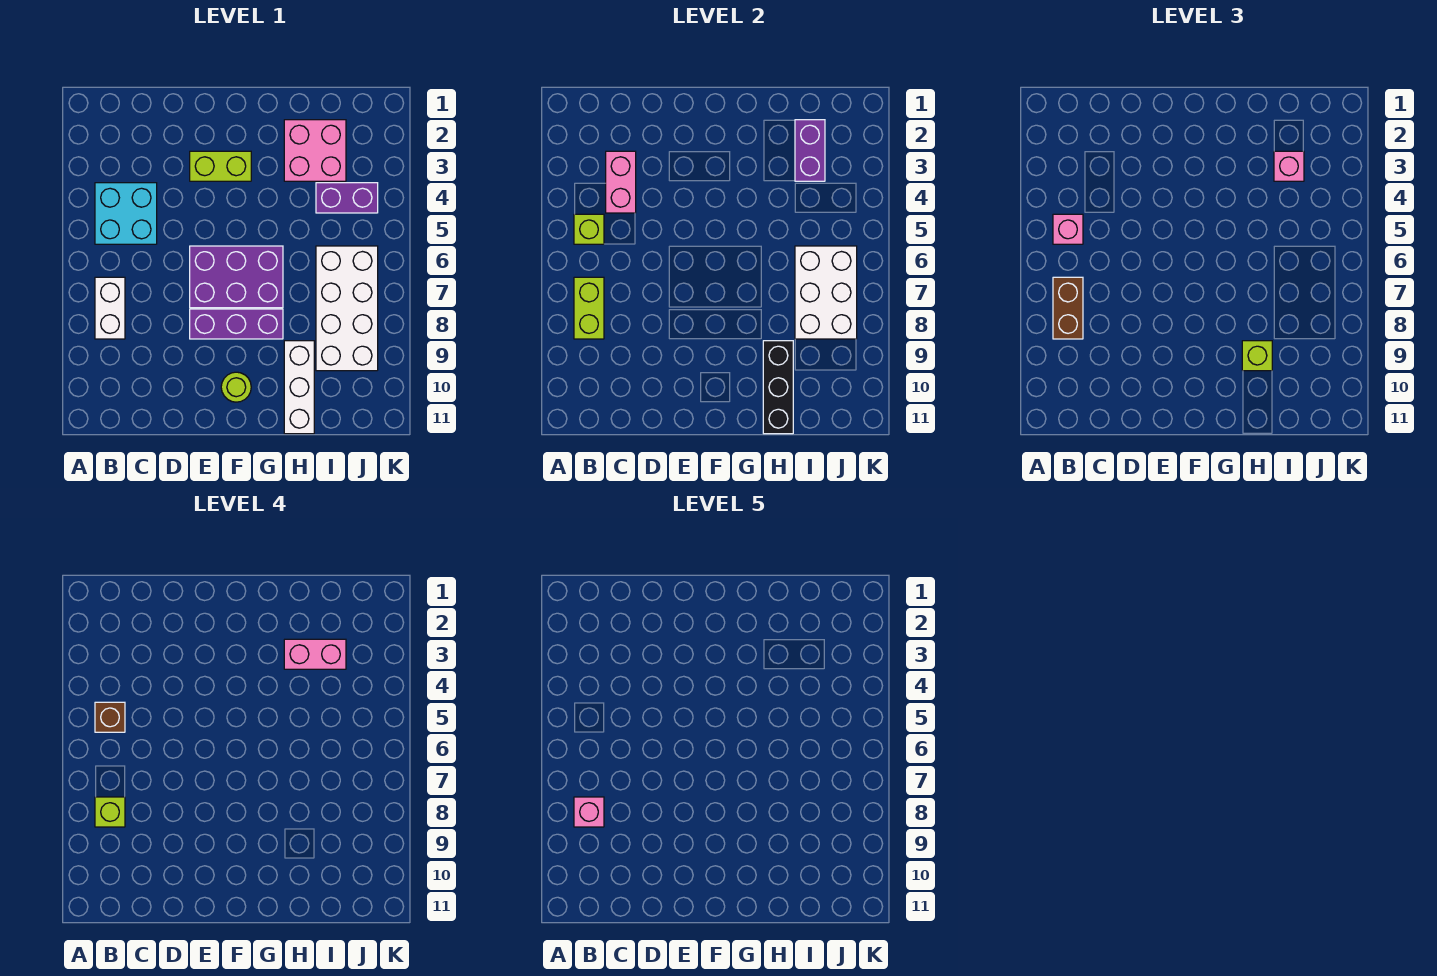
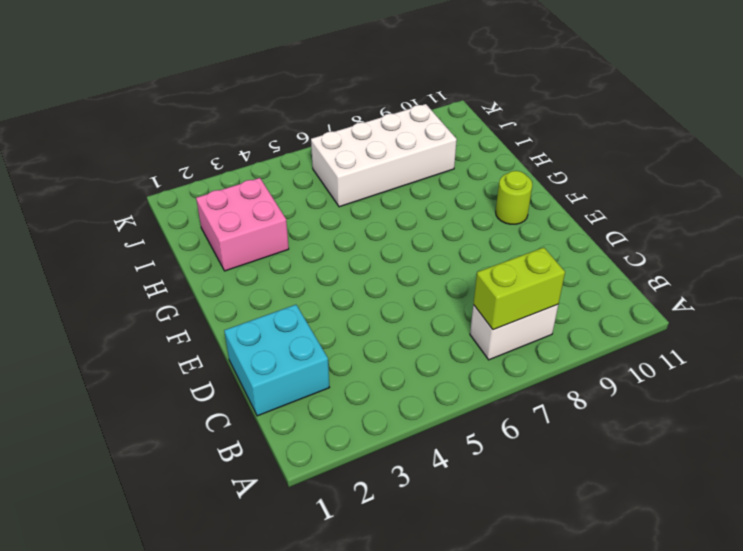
cyan brick C1:D2 level 1 -> cyan brick B4:C5 level 1
none -> lime brick E3:F3 level 1
none -> purple brick E6:G7 level 1
none -> purple brick E8:G8 level 1

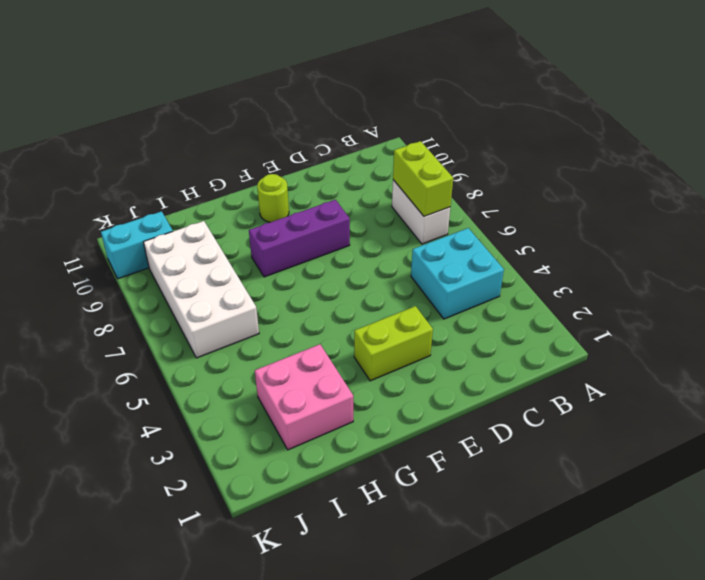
cyan brick J10:K10 level 1 -> none
none -> purple brick E6:G7 level 1
none -> white brick H9:H11 level 1
none -> purple brick I4:J4 level 1

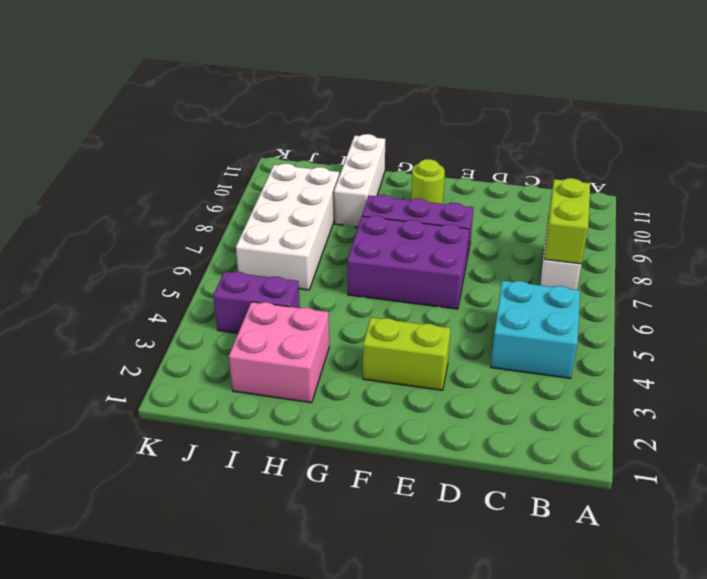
none -> lime brick B5 level 2
none -> pink brick C3:C4 level 2
none -> black brick H9:H11 level 2

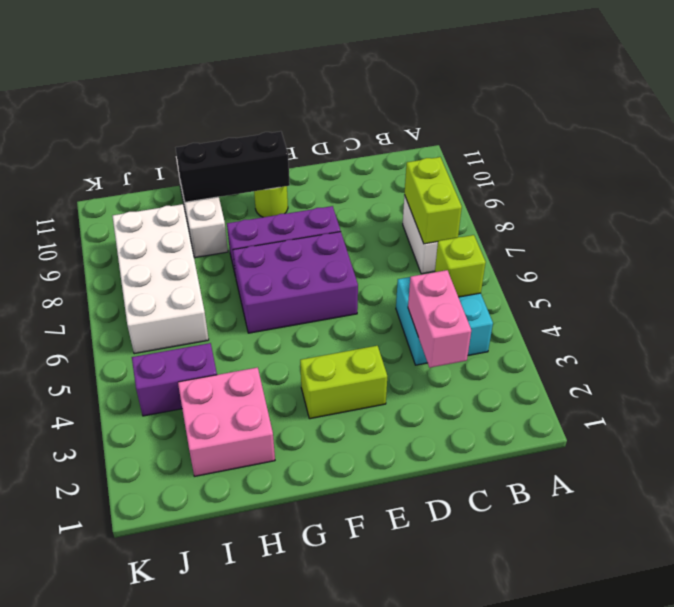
black brick F10:H10 level 2 -> black brick H9:H11 level 2
none -> purple brick I2:I3 level 2
none -> white brick I6:J8 level 2
none -> pink brick B5 level 3

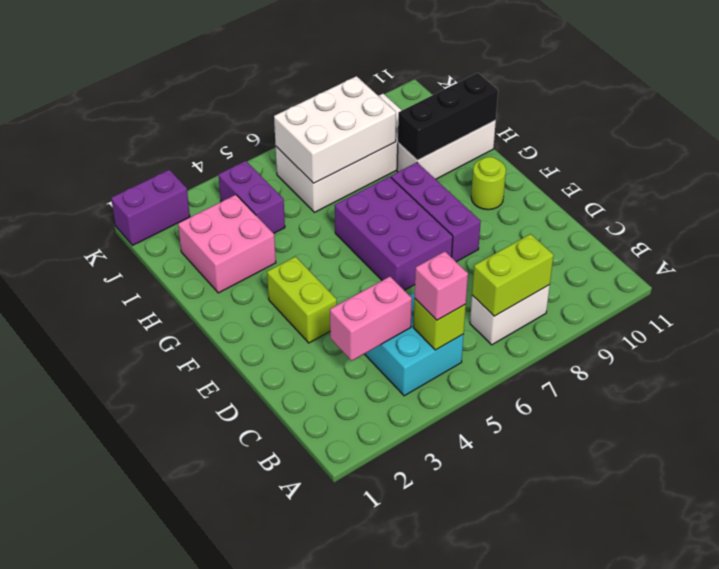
purple brick K1:K2 level 1 -> purple brick I2:I3 level 2
none -> brown brick B7:B8 level 3
none -> lime brick H9 level 3
none -> pink brick I3 level 3

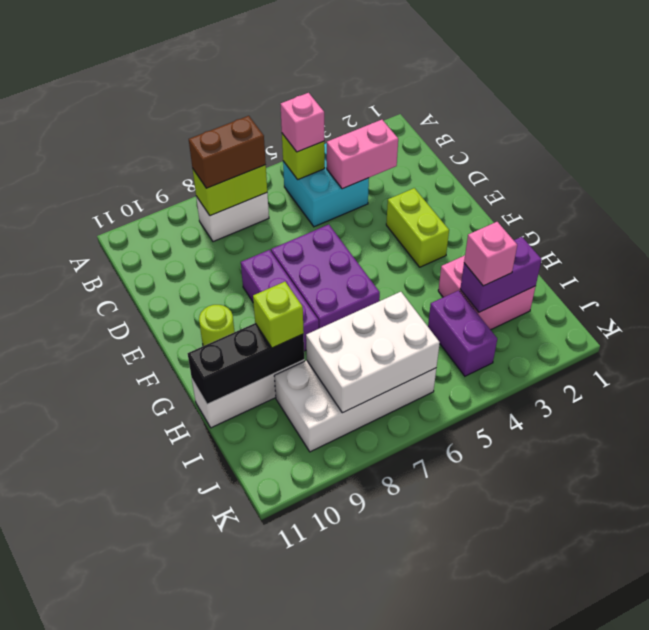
none -> brown brick B5 level 4
none -> lime brick B8 level 4
none -> pink brick H3:I3 level 4

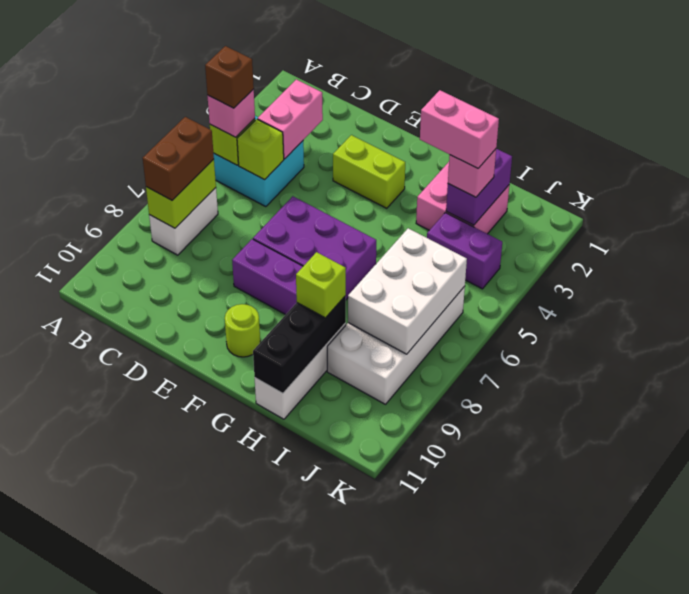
lime brick C5 level 2 -> lime brick B8 level 4
none -> pink brick B8 level 5

